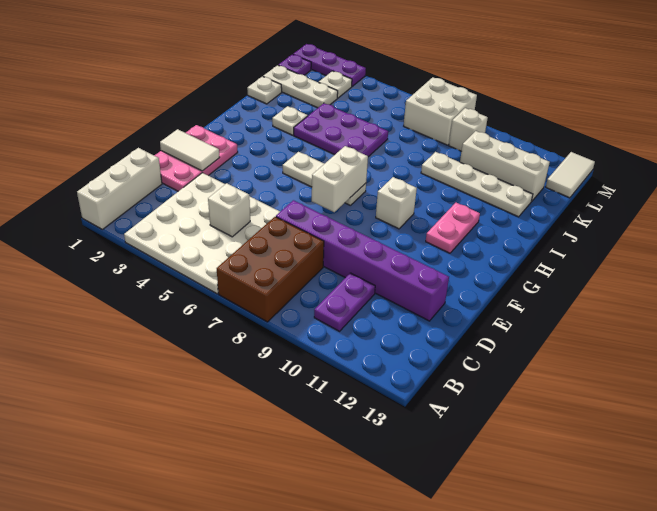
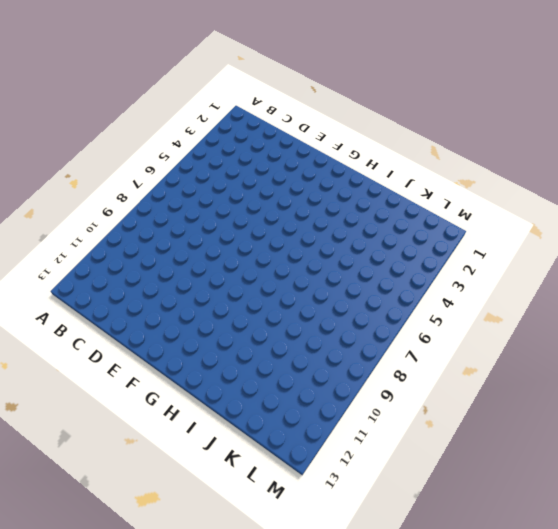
none -> white brick A1:C1 level 1
none -> white plate A3:D6 level 1
none -> brown brick A7:C8 level 1

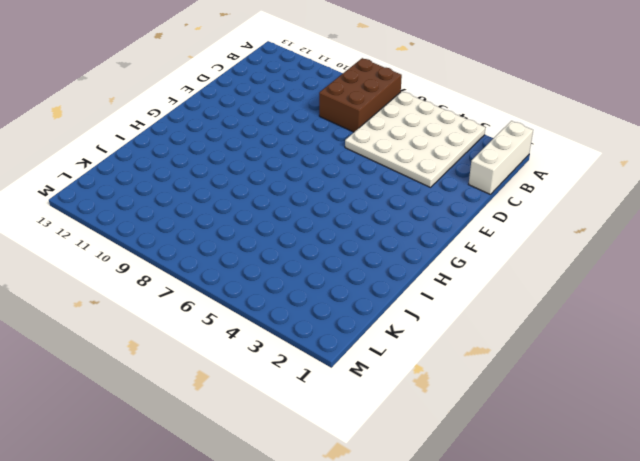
none -> purple plate B10:C10 level 1
none -> pink plate D1:F2 level 1
none -> purple brick D7:D12 level 1

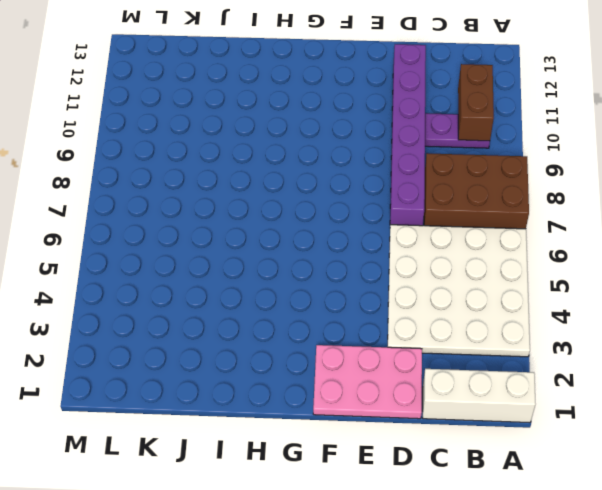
brown brick B10:B11 level 2 -> none
none -> white plate G5:G7 level 1
none -> white brick G9 level 1
none -> pink plate G11:H11 level 1

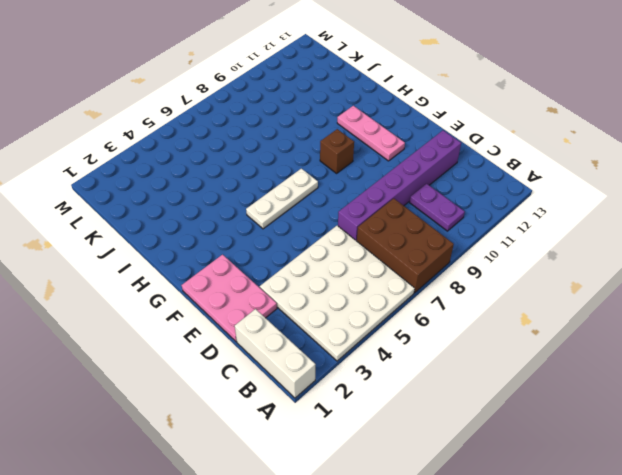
pink plate F11:H11 level 1 -> pink plate G11:H11 level 1
brown brick G9 level 1 -> white brick G9 level 1
none -> white plate I3 level 1
none -> purple plate I4:J6 level 1
none -> white plate J1 level 1

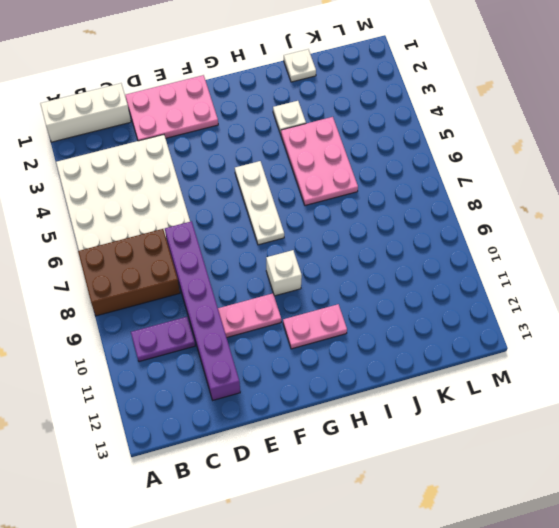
pink plate E10:F10 level 1 -> none
pink plate I4:J6 level 1 -> purple plate I4:J6 level 1
none -> white plate J9:J12 level 1
none -> white plate K1:K3 level 1
none -> white brick K10:K12 level 1

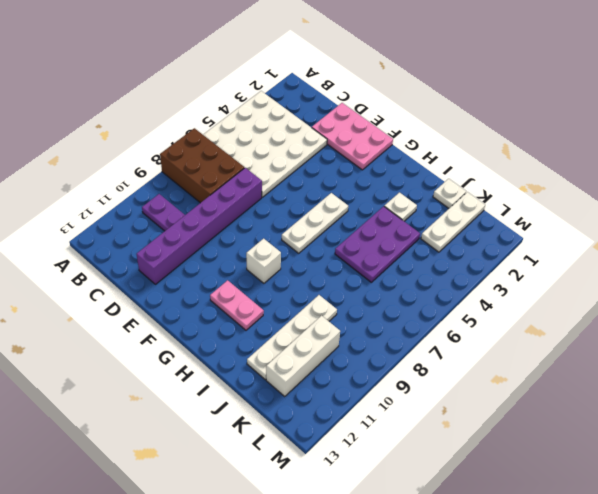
none -> white brick A1:C1 level 1
none -> purple plate L1 level 1
none -> white plate L3 level 1

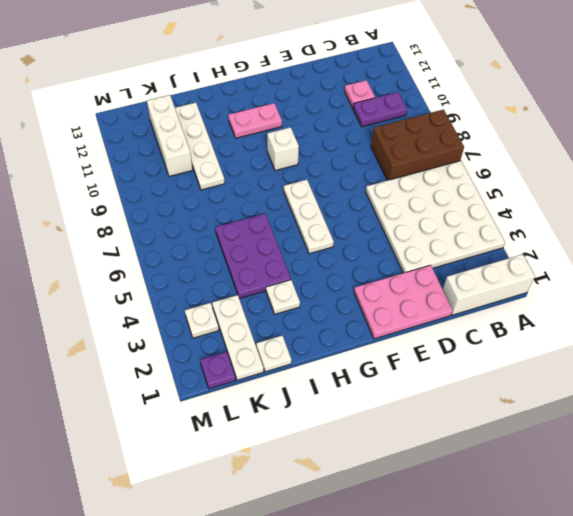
pink plate C11 level 1 -> none
none -> purple brick D7:D12 level 1
none -> white brick L7:M8 level 1
none -> white brick L9 level 1

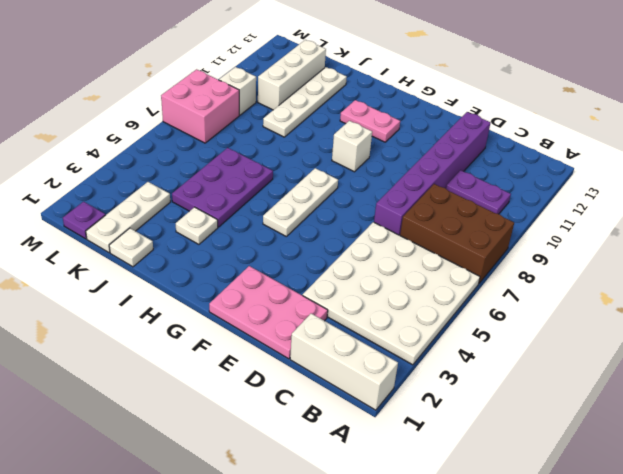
pink brick L7:M8 level 1 -> white brick L7:M8 level 1
none -> white plate L3 level 1
none -> white tile L13:M13 level 1
none -> purple plate M1:M3 level 1

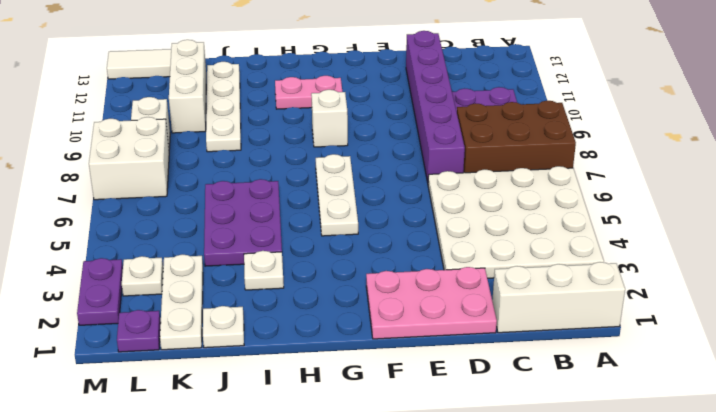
purple plate M2:M3 level 1 -> purple plate M1:M3 level 1
none -> white brick C5 level 2
none -> white tile E1:E2 level 2
none -> white brick F7:G7 level 2

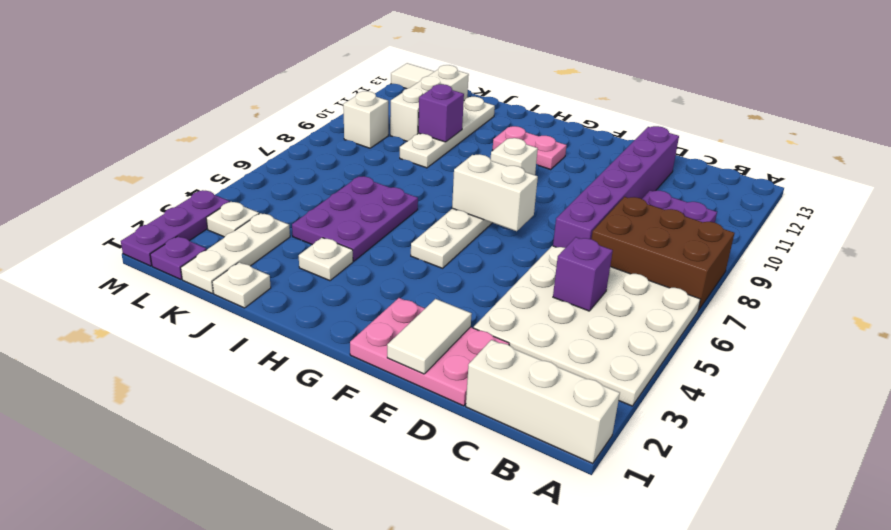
purple brick C5 level 2 -> white brick C5 level 2
purple brick J10 level 2 -> none
none -> white brick L7:M8 level 1

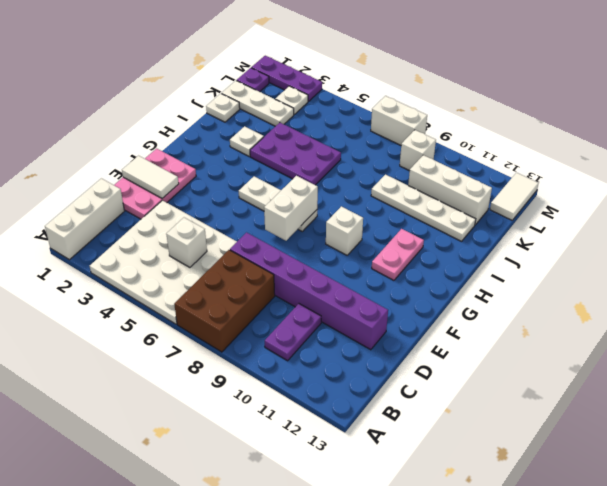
white brick M7:M8 level 1 -> white brick L7:M8 level 1

